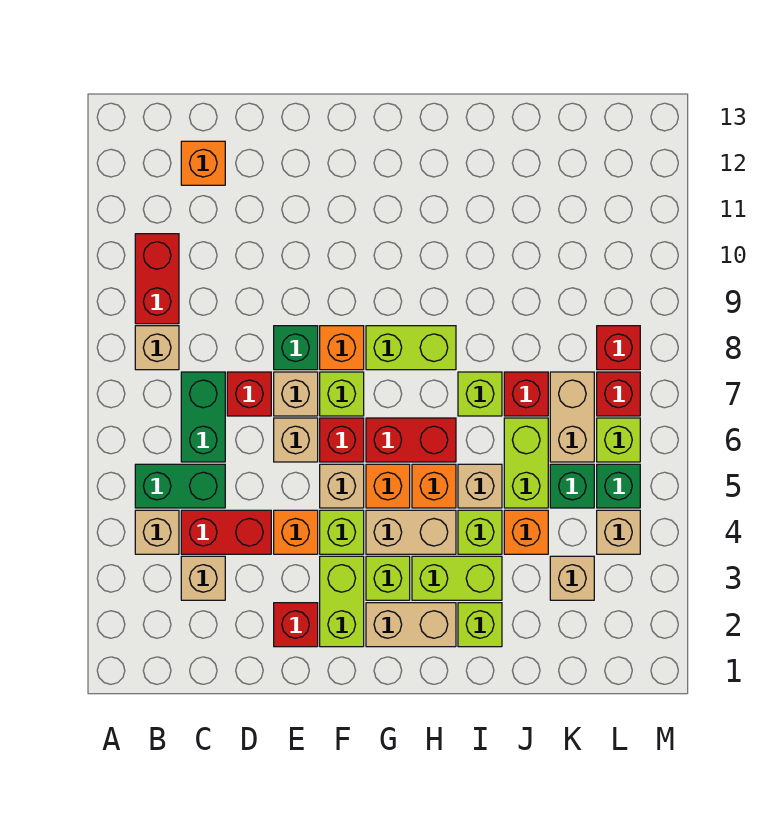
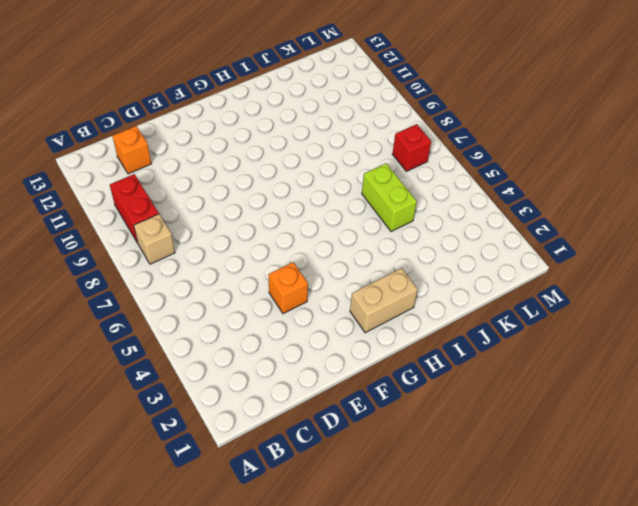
none -> tan brick B4 level 1
none -> green brick B5:C5 level 1
none -> tan brick C3 level 1
none -> red brick C4:D4 level 1

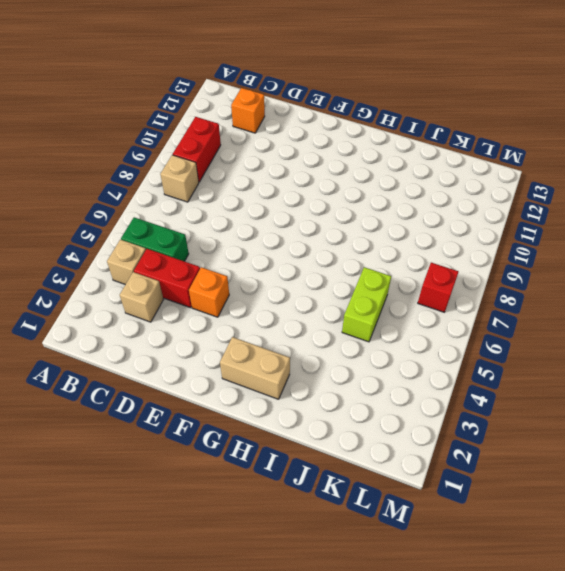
none -> green brick C6:C7 level 1
none -> red brick D7 level 1
none -> red brick E2 level 1
none -> tan brick E6 level 1

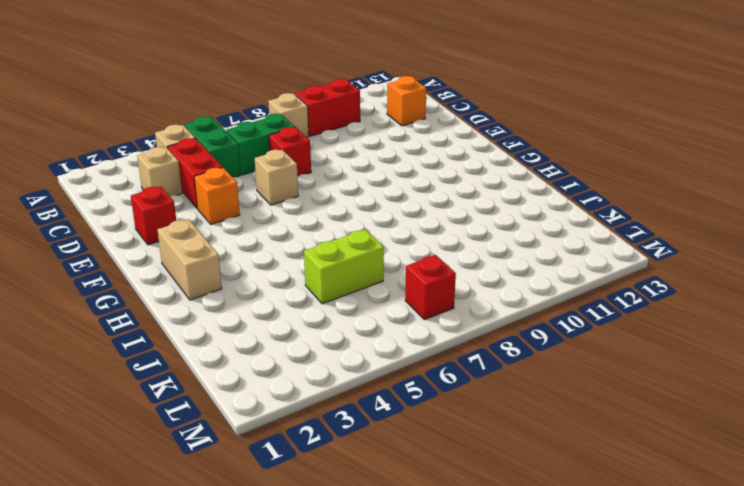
none -> tan brick E7 level 1
none -> green brick E8 level 1
none -> lime brick F2:F3 level 1
none -> lime brick F4 level 1

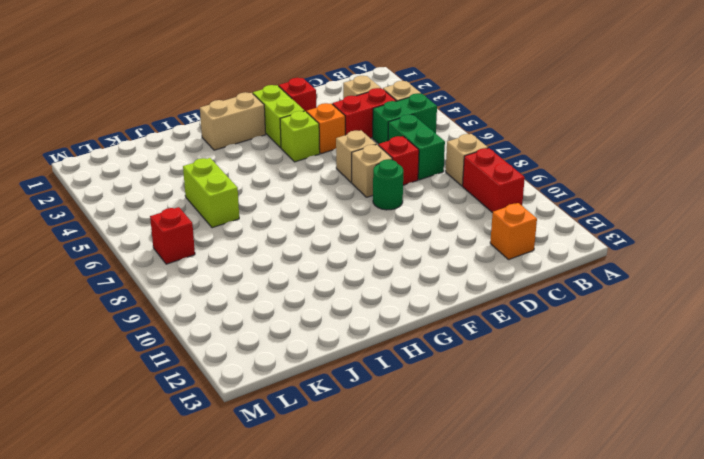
green round brick E8 level 1 -> green brick E8 level 1
none -> tan brick F5 level 1
none -> red brick F6 level 1
none -> lime brick F7 level 1
none -> orange brick F8 level 1

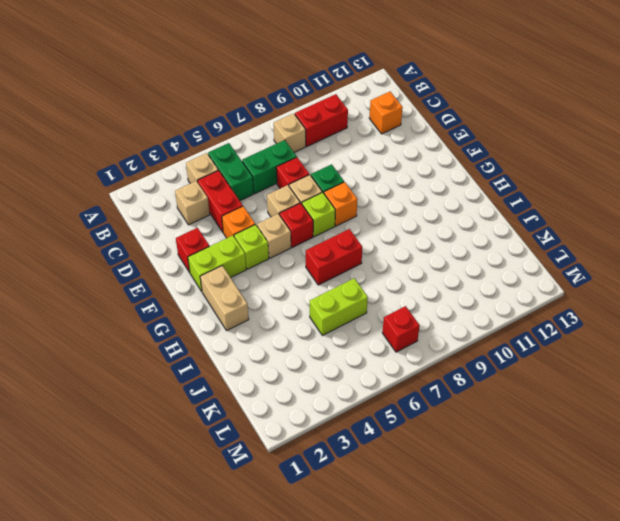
red brick H6:H7 level 1 -> red brick G6:H6 level 1
none -> lime brick G3 level 1
none -> tan brick G4:H4 level 1
none -> orange brick G5 level 1
none -> lime brick G8:H8 level 1

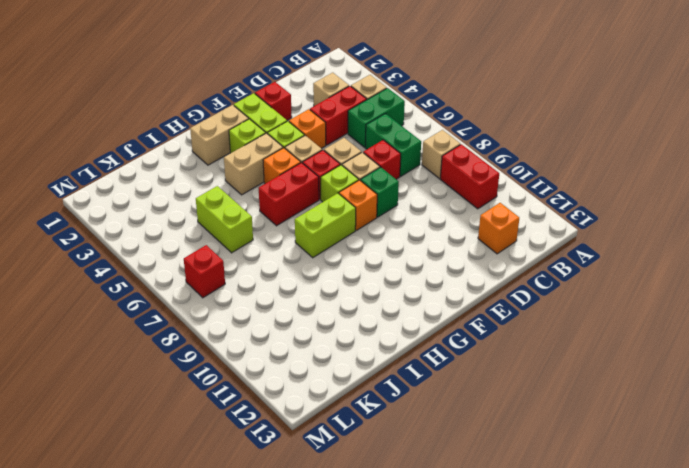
none -> lime brick H3:I3 level 1
none -> orange brick H5 level 1
none -> lime brick I2 level 1
none -> lime brick I4 level 1

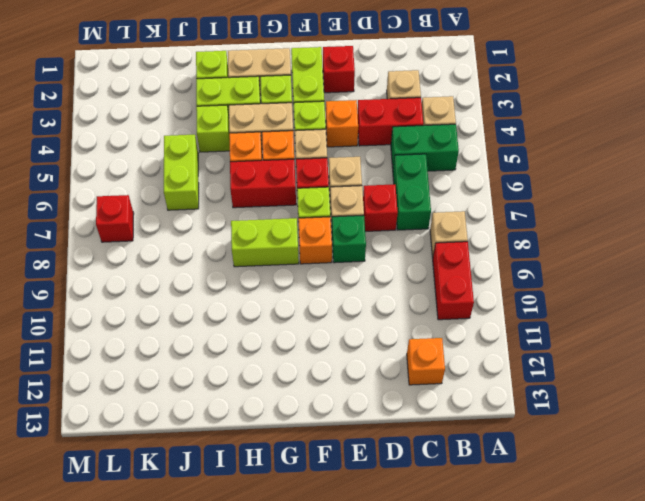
none -> tan brick I5 level 1
none -> lime brick I7 level 1
none -> orange brick J4 level 1
none -> red brick J7 level 1

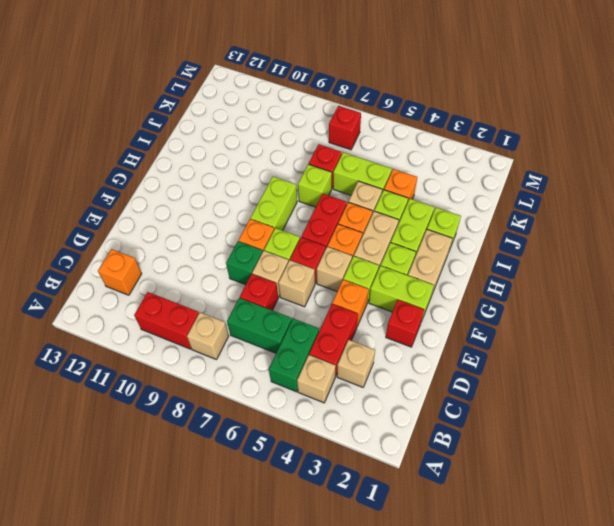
none -> tan brick K3 level 1
none -> green brick K5 level 1
none -> tan brick K6:K7 level 1
none -> tan brick L4 level 1

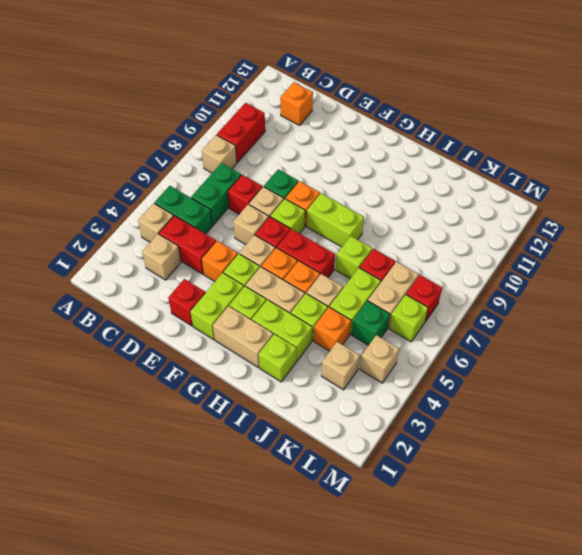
none -> green brick L5 level 1
none -> red brick L8 level 1

